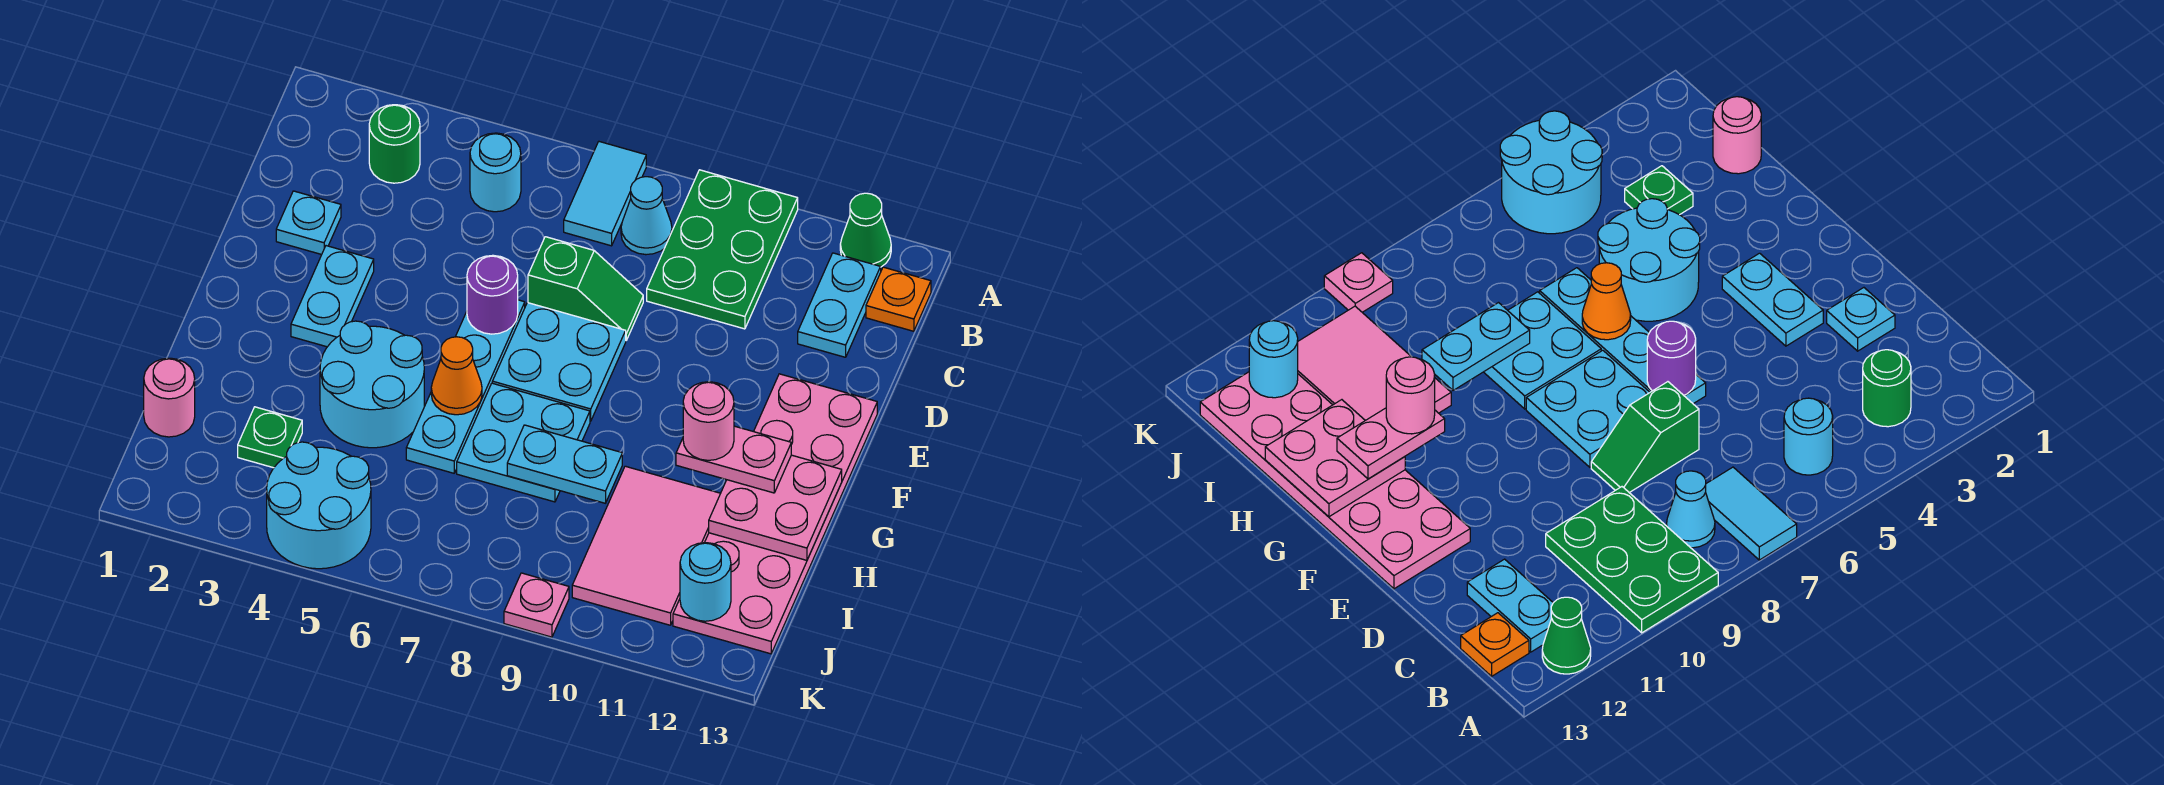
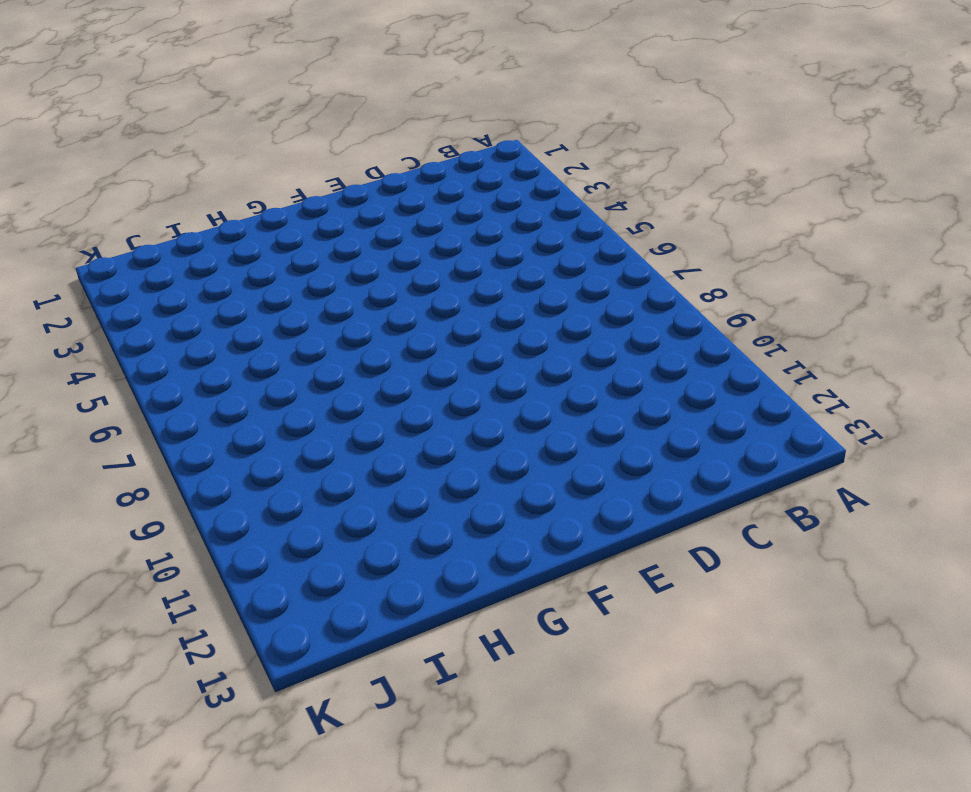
none -> cyan tile A7:B7 level 1
none -> green plate A9:C10 level 1
none -> green cone A12 level 1

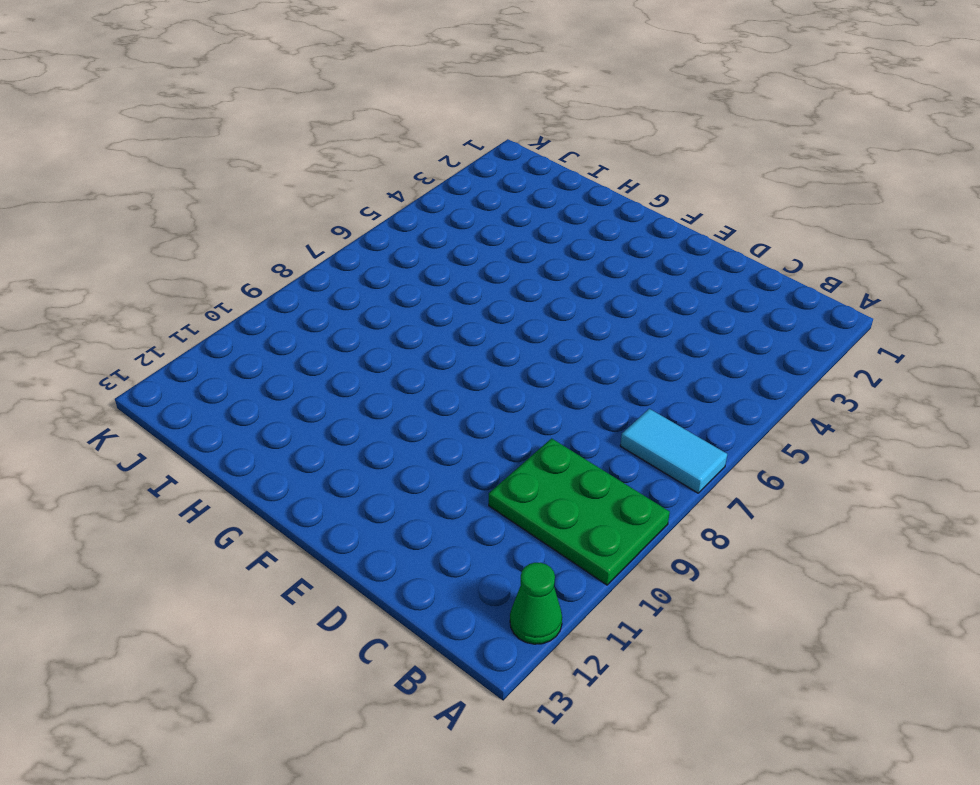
none -> green round brick B3 level 1
none -> cyan round brick B5 level 1
none -> cyan cone B8 level 1

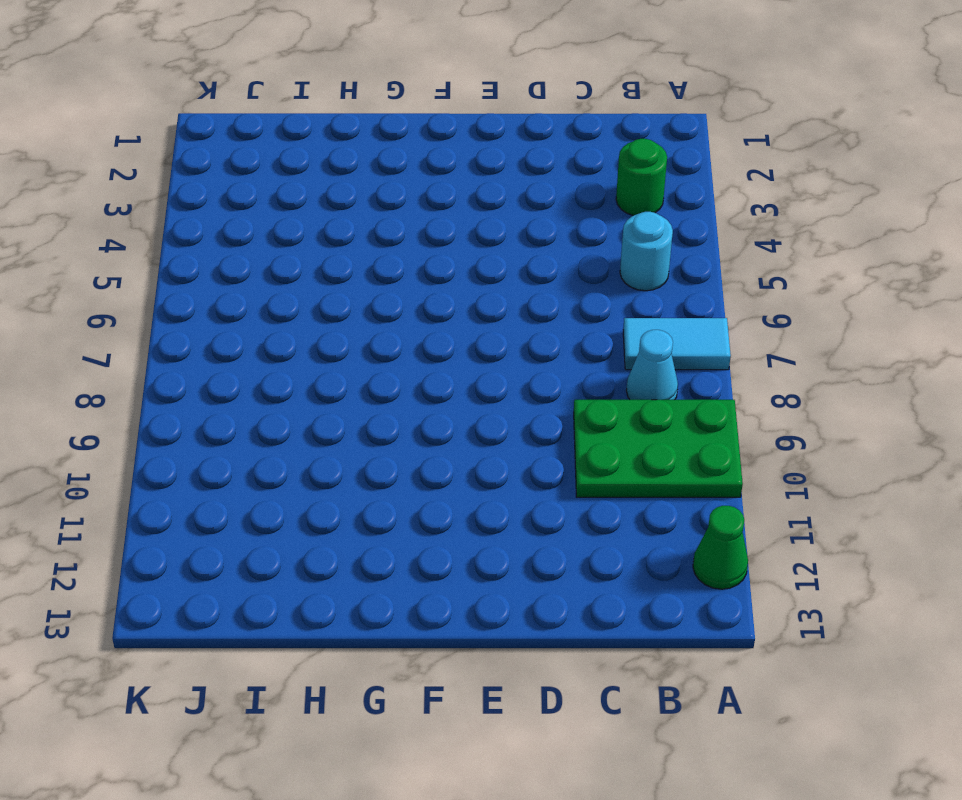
none -> cyan plate B12:C12 level 1
none -> orange plate B13 level 1
none -> cyan plate D2 level 1

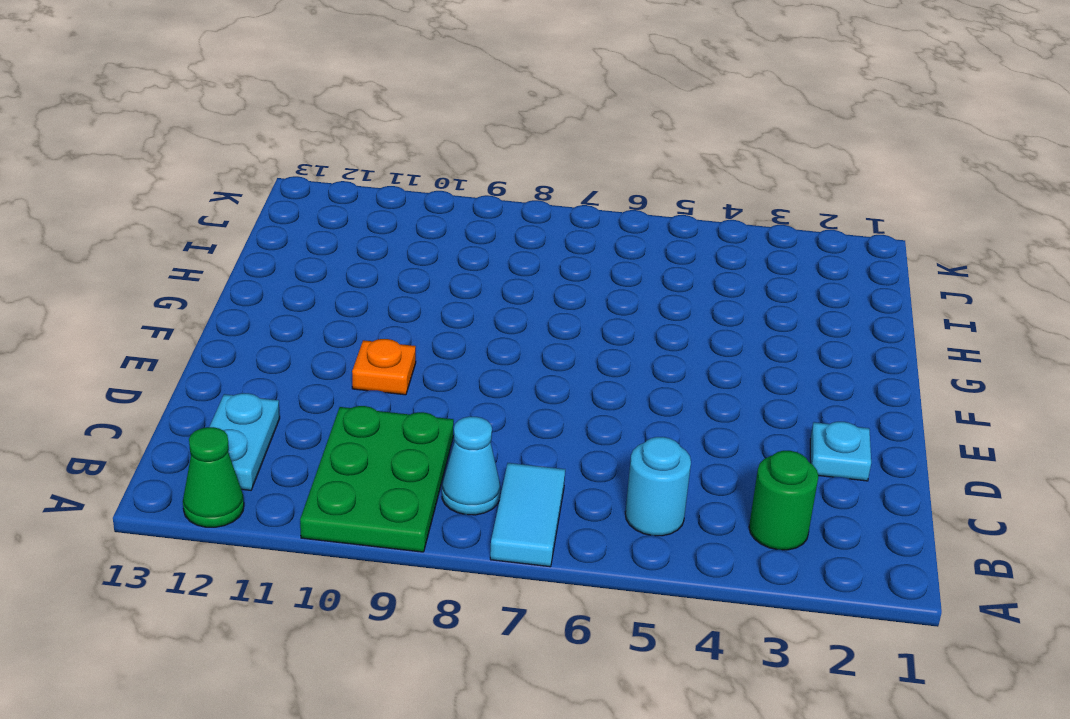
orange plate E10 level 1 -> orange plate B13 level 1
none -> green slope D7:D8 level 1 top 7
none -> cyan plate E3:F3 level 1
none -> cyan plate E6:H6 level 1

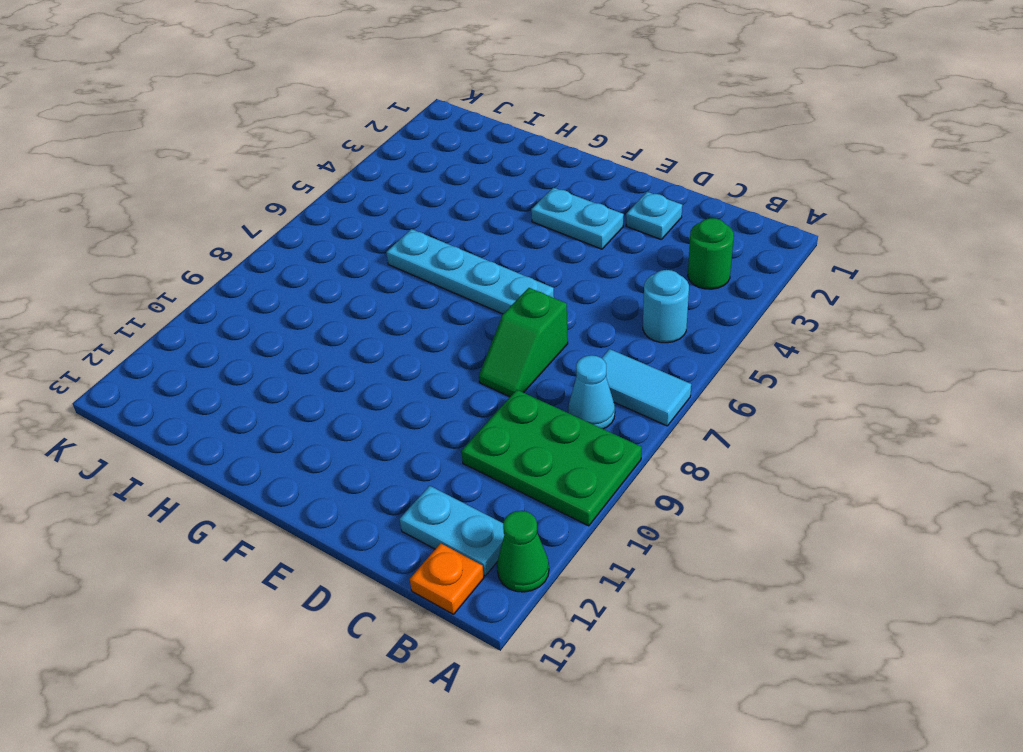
none -> cyan plate E7:F8 level 1
none -> pink plate E12:J13 level 1
none -> cyan round brick G4:H5 level 1

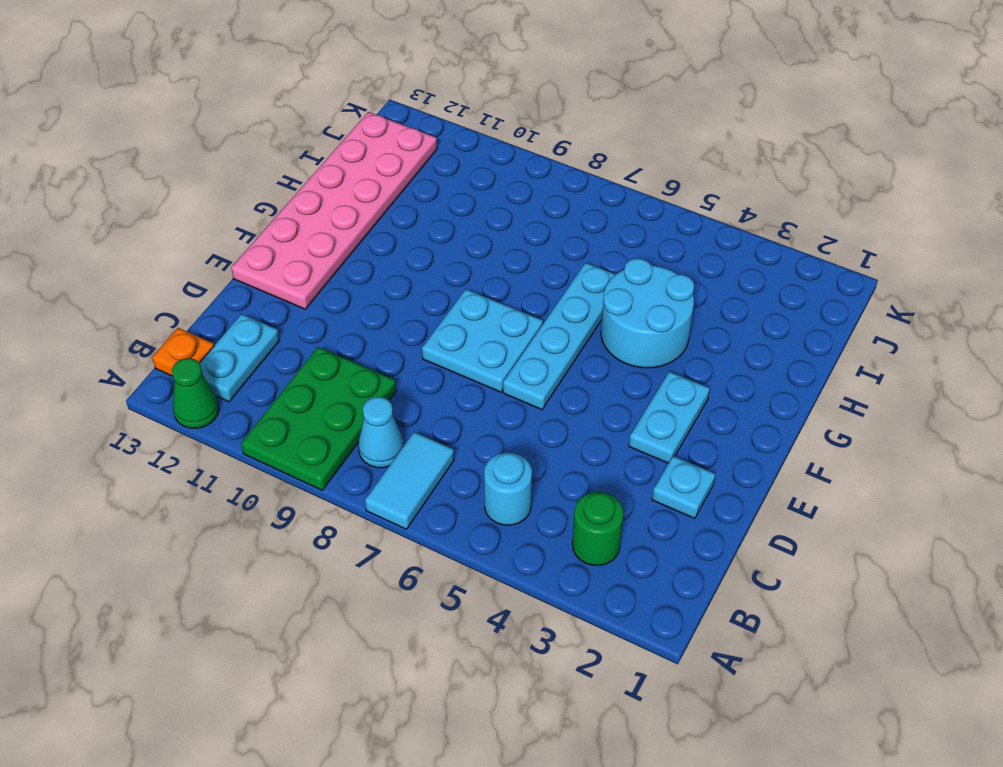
none -> green slope D7:D8 level 1 top 7
none -> cyan plate G7:H8 level 1
none -> pink tile H10:J11 level 1

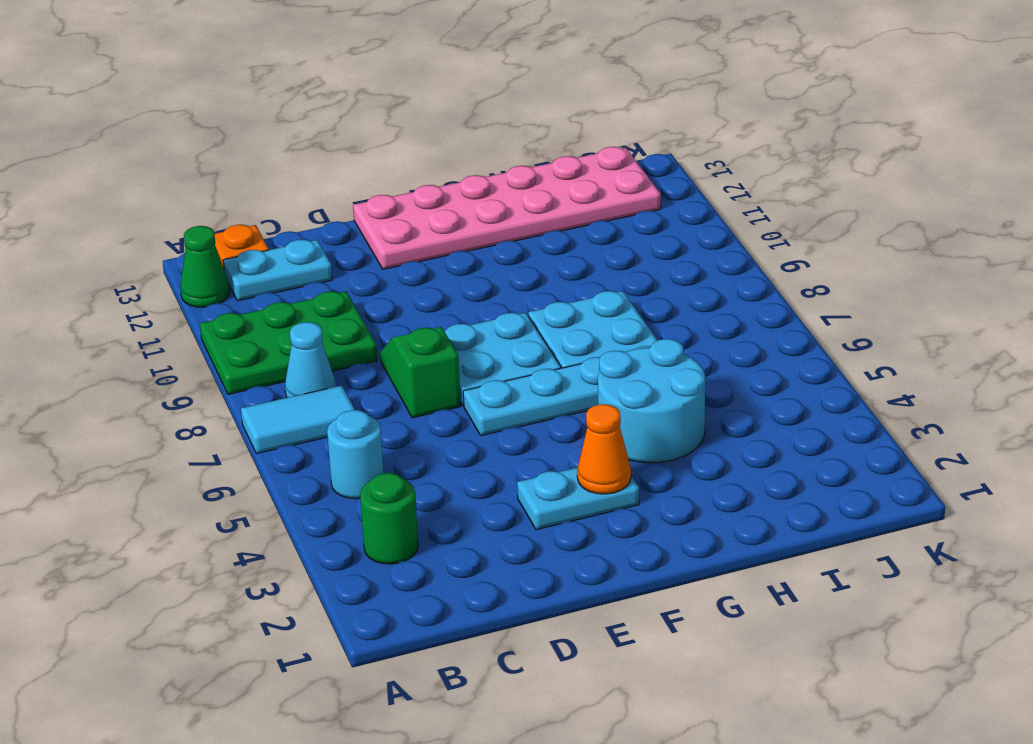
orange cone F3 level 2 -> orange cone G6 level 2
none -> cyan plate D2 level 1
none -> pink tile H10:J11 level 1
none -> pink round brick I1 level 1

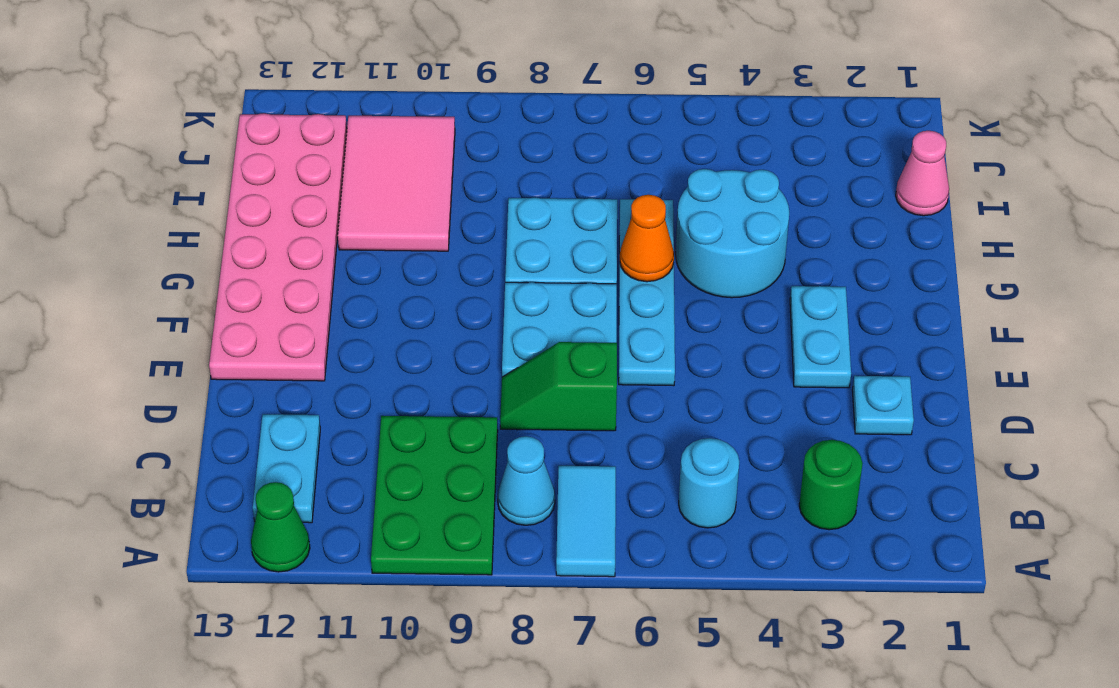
pink cone I1 level 1 -> pink round brick I1 level 1
none -> orange plate B13 level 1
none -> green plate I3 level 1
none -> cyan round brick J4:K5 level 1

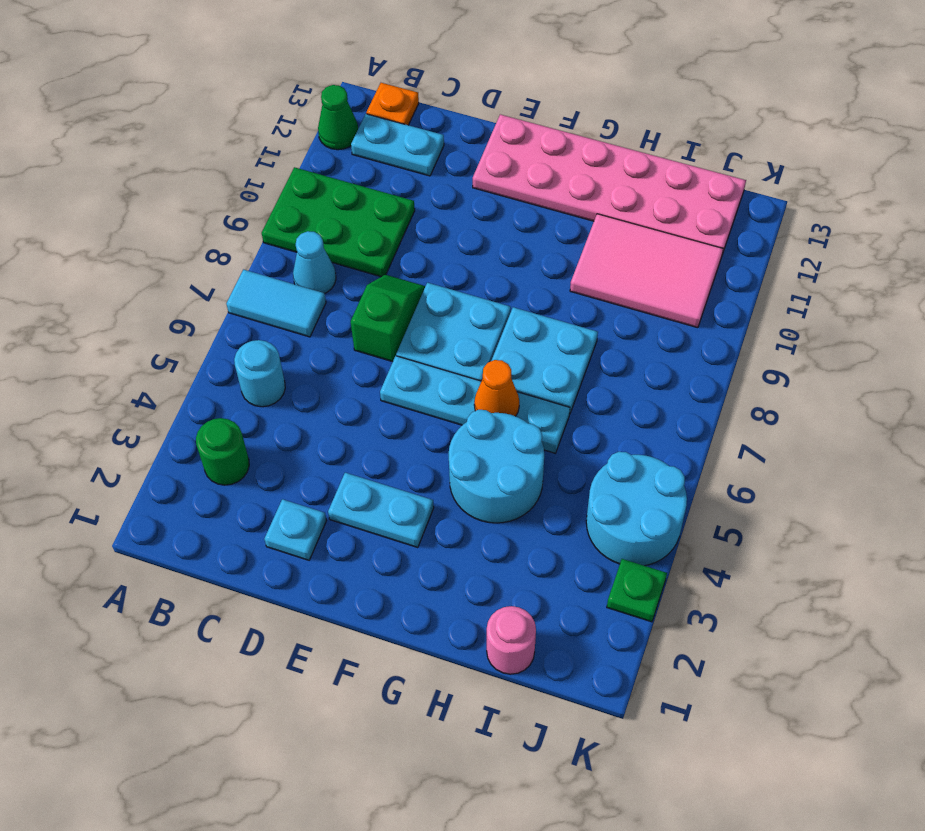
green plate K3 level 1 -> green plate I3 level 1
none -> pink plate K9 level 1
none -> purple round brick E6 level 2
none -> pink plate G12:H13 level 2

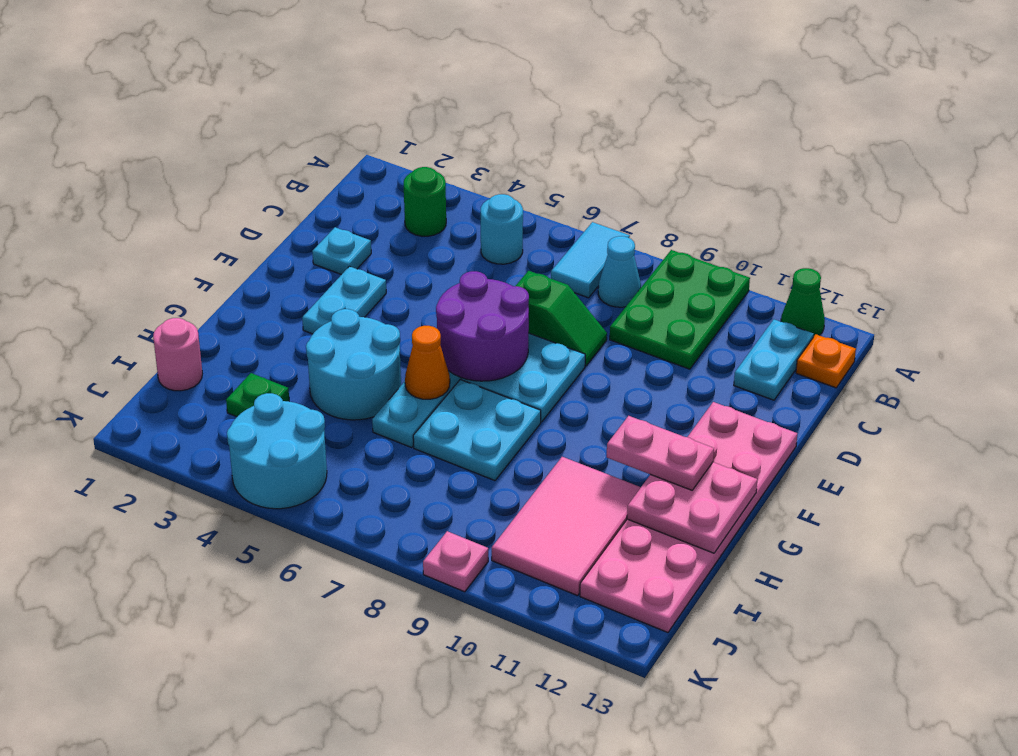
purple round brick E6:F7 level 2 -> purple round brick E6 level 2
none -> cyan plate H8:H9 level 2
none -> cyan round brick J12 level 2
none -> pink round brick G11 level 4

